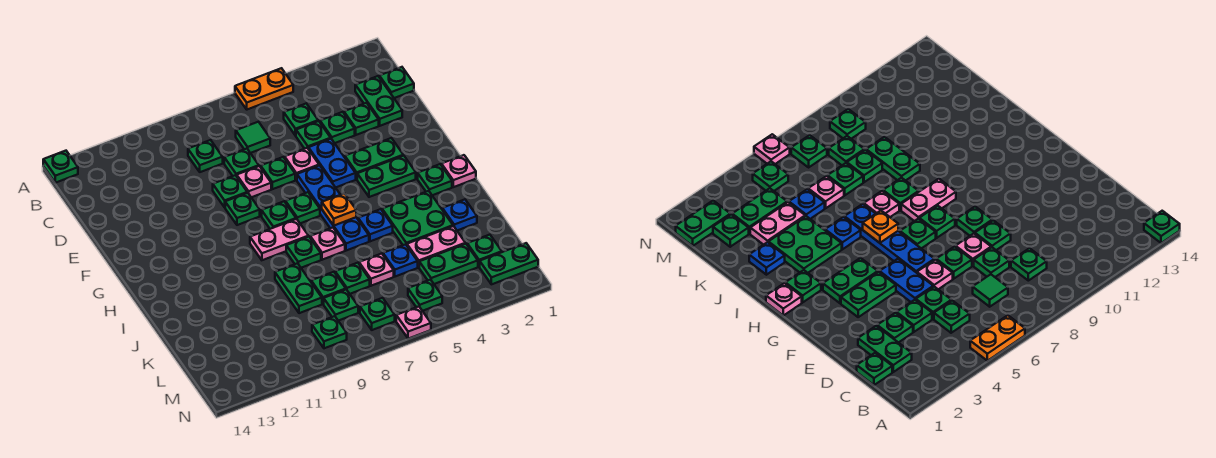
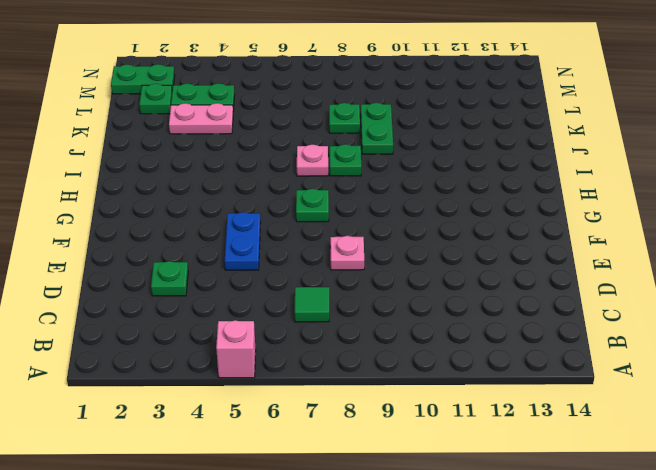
pink brick A5 level 1 -> orange plate A5:A6 level 1
none -> green plate A14 level 1
none -> green plate C1 level 1
none -> green plate C2:D2 level 1
none -> green plate C5 level 1

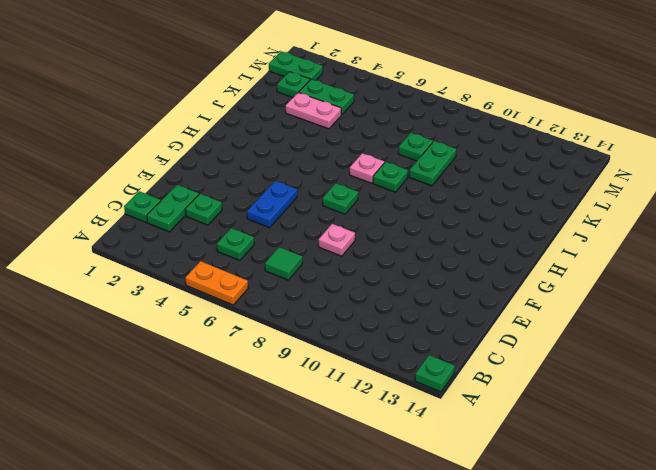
none -> green plate C9 level 1
none -> green plate D4 level 1
none -> green plate D5 level 1
none -> green plate D8 level 1

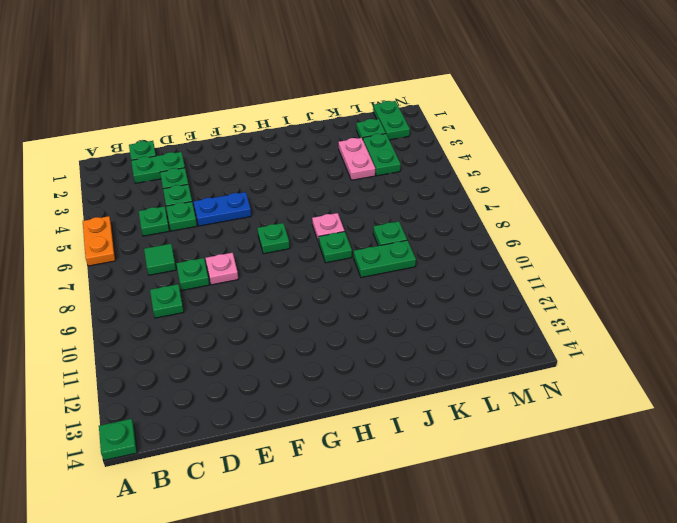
none -> pink plate E6 level 1
none -> green plate E7 level 1
none -> green plate E9 level 1
none -> green plate F3:F4 level 1

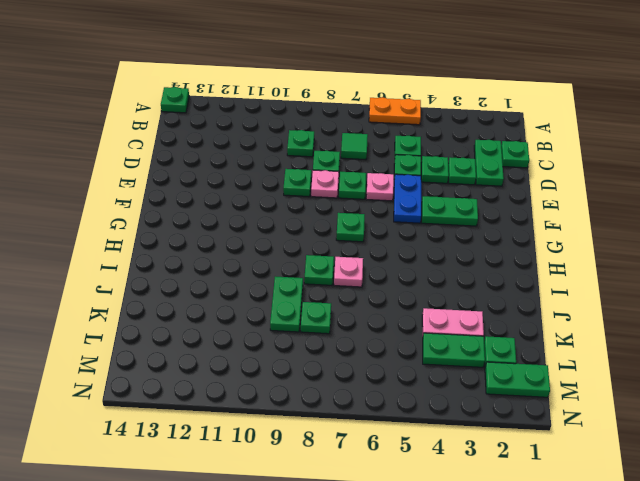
none -> blue plate F6:I6 level 1
none -> green plate F9 level 1
none -> green plate G3:G4 level 1
none -> green plate G8 level 1

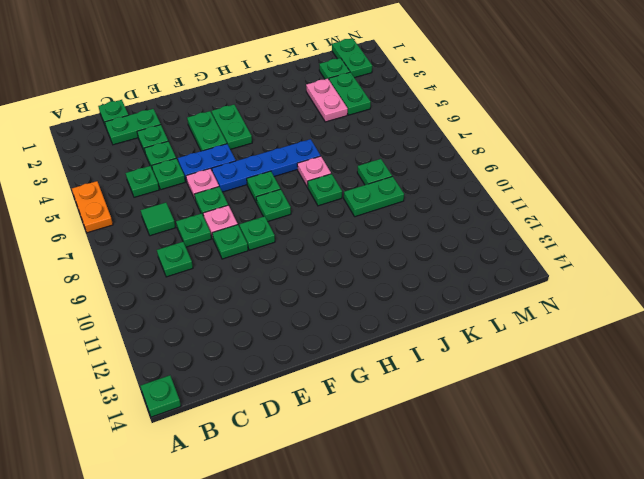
none -> pink plate H1 level 1
none -> green plate H2 level 1
none -> pink plate H8:H9 level 1
none -> green plate I3:J4 level 1

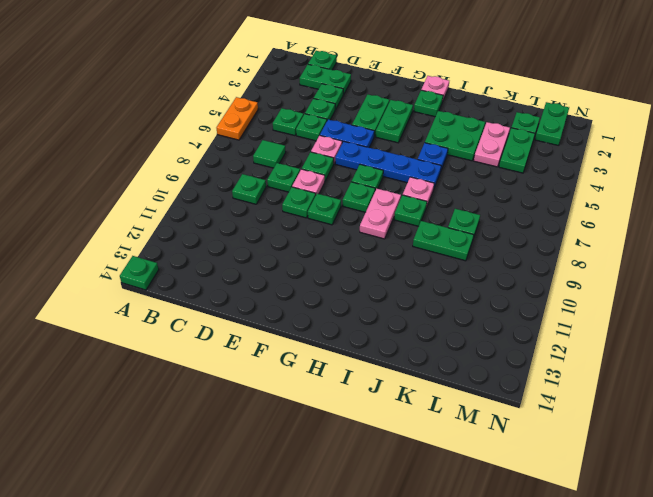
none -> blue plate J2 level 1
none -> blue plate K5 level 1
none -> pink plate K6 level 1
none -> green plate K7 level 1

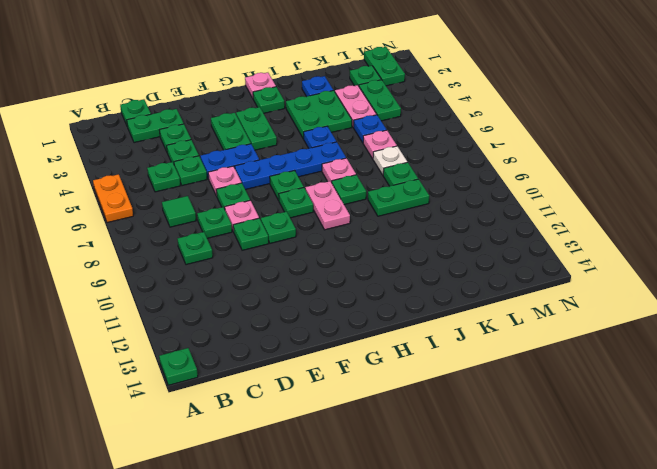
white plate K7 level 1 -> green plate K7 level 1
none -> green plate L8 level 1
none -> green plate M5 level 1
none -> green plate M7 level 1
none -> green plate M9 level 1

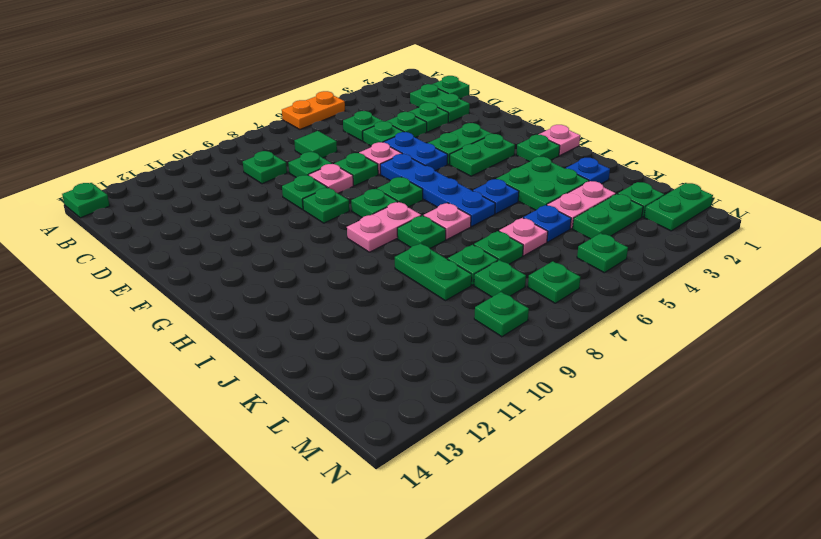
none -> pink plate N6 level 1
none -> orange plate H6 level 2

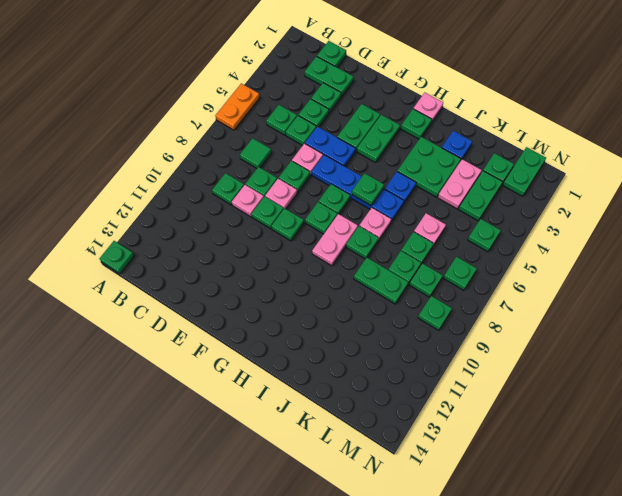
pink plate D9 level 1 -> pink plate N6 level 1
green plate H6 level 2 -> orange plate H6 level 2
none -> blue plate K5 level 1

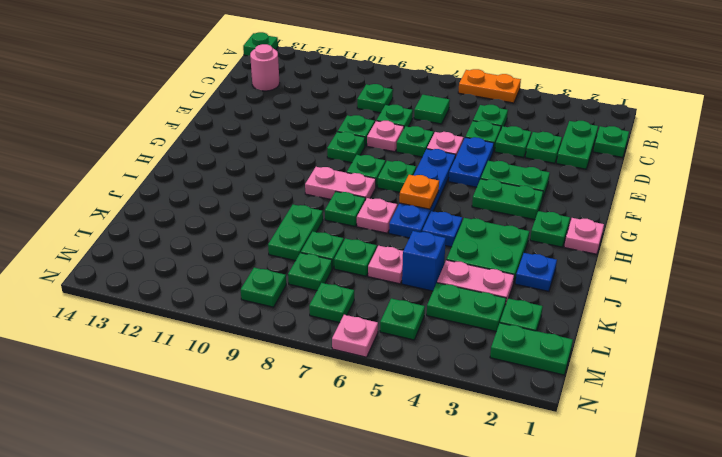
pink round brick C13 level 1 -> none
blue brick K5 level 1 -> blue plate K5 level 1

